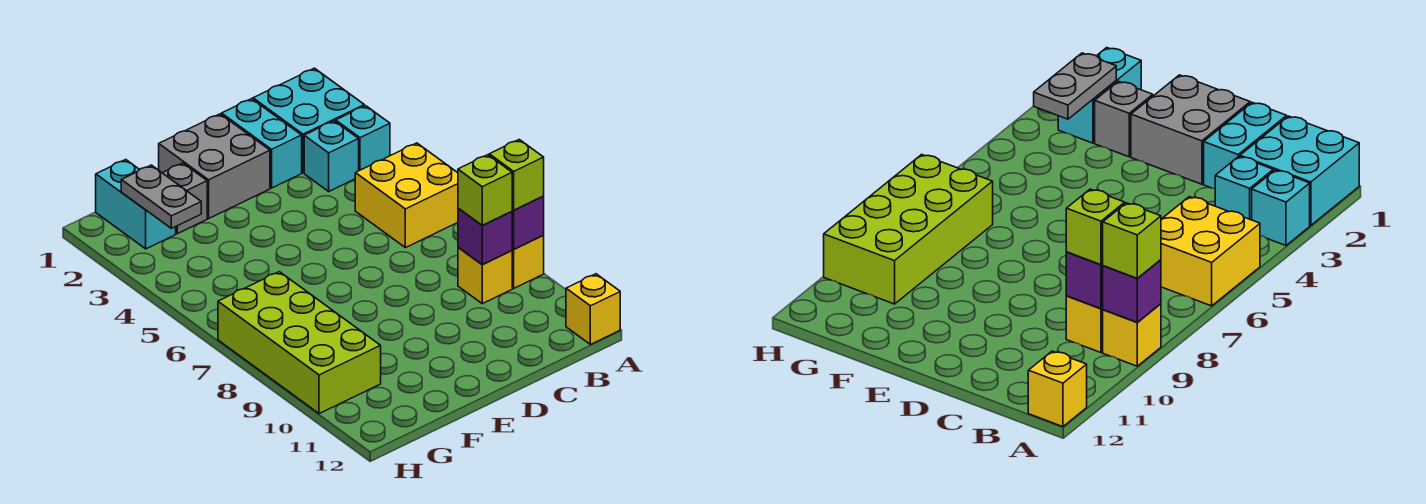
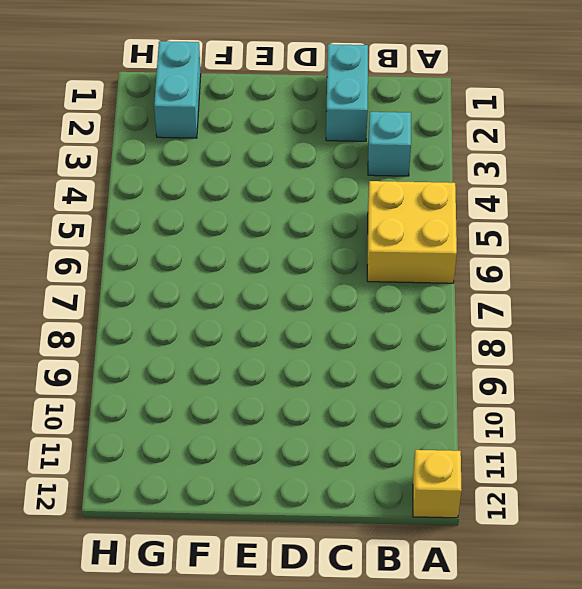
none -> cyan brick A1:B2 level 1
none -> cyan brick A3 level 1
none -> yellow brick A9 level 1

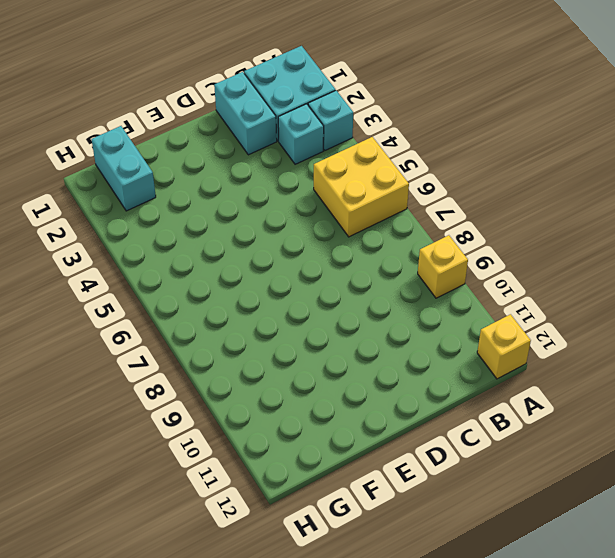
none -> yellow brick B9 level 1
none -> grey brick D1:E2 level 1
none -> grey brick F2 level 1

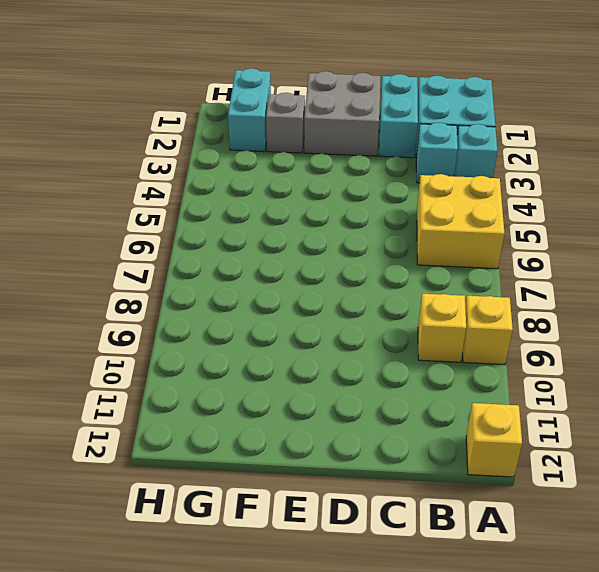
none -> lime brick G7:H10 level 1
none -> purple brick A9 level 2
none -> purple brick B9 level 2

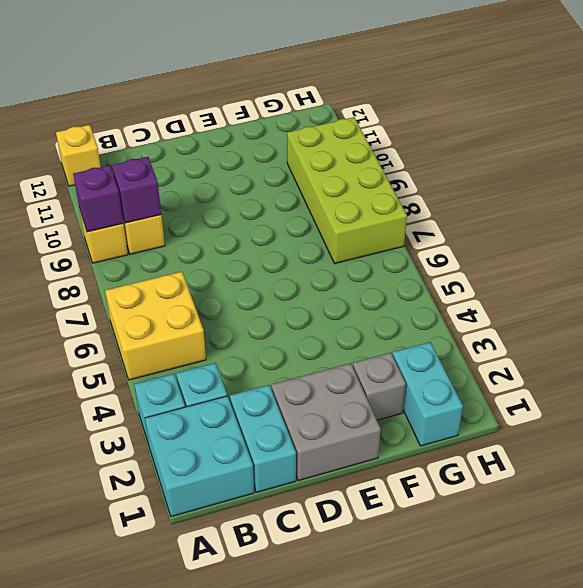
none -> grey plate G2:G3 level 2
none -> lime brick A9 level 3
none -> lime brick B9 level 3

